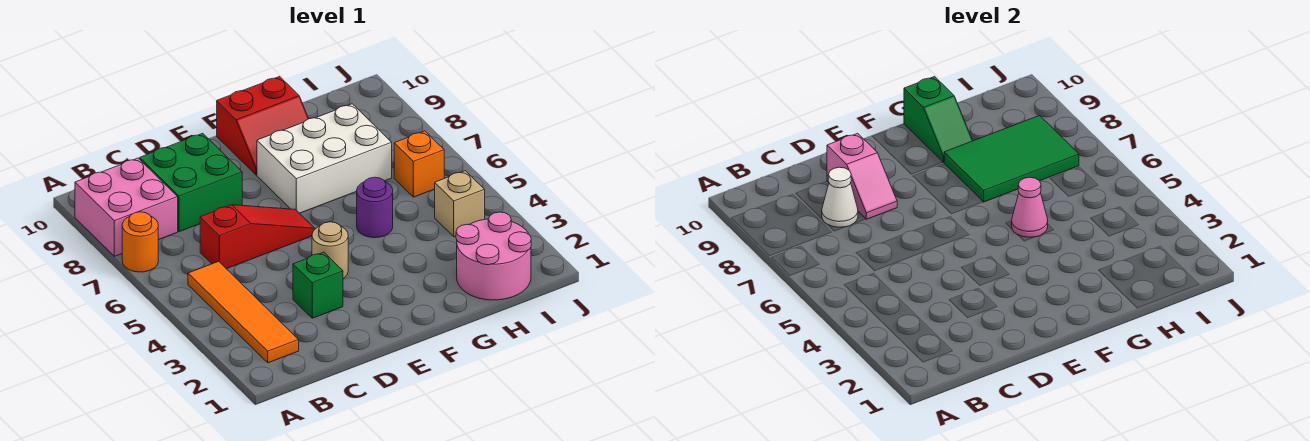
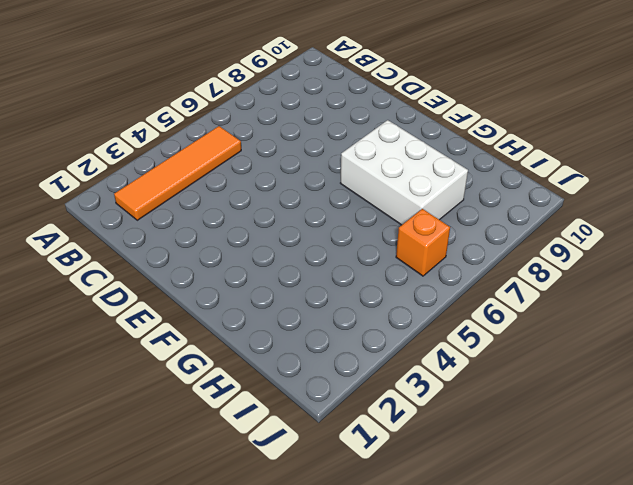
none -> orange round brick A7 level 1
none -> pink brick A8:B9 level 1
none -> red slope C6:E6 level 1 top C

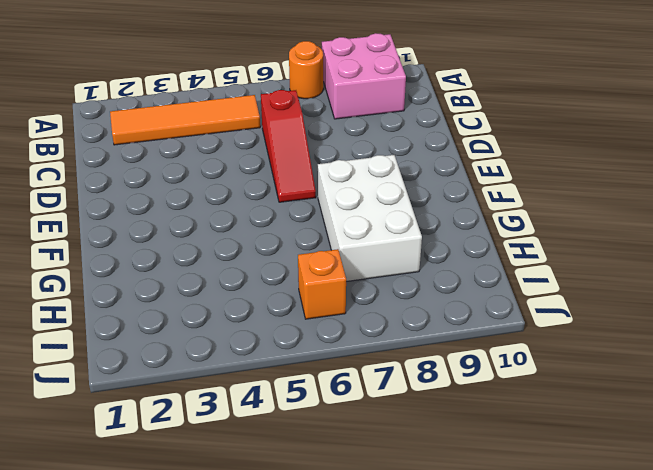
none -> green brick C8:D9 level 1
none -> green brick D3 level 1
none -> tan round brick E4 level 1

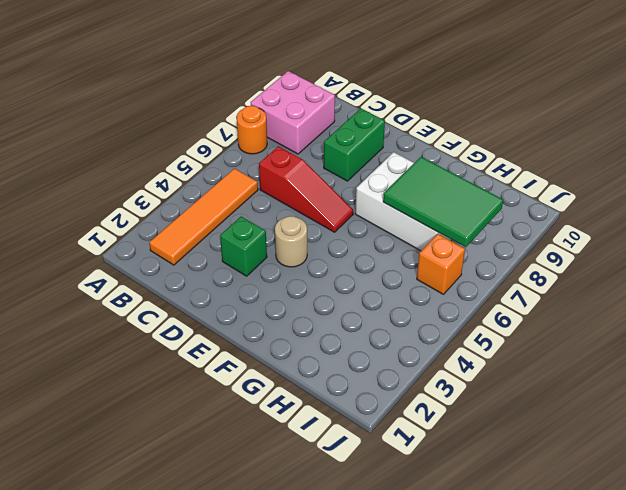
green brick D8:D9 level 1 -> green brick C8:D9 level 1
none -> red slope F9:G10 level 1 top 10
none -> purple round brick G5 level 1
none -> pink round brick H1:I2 level 1

